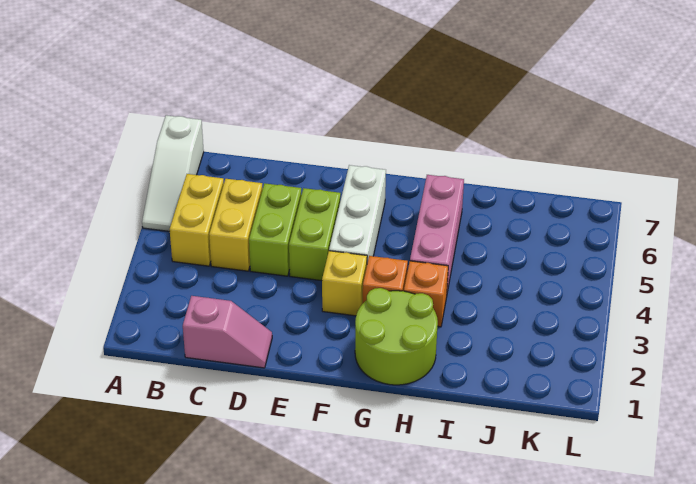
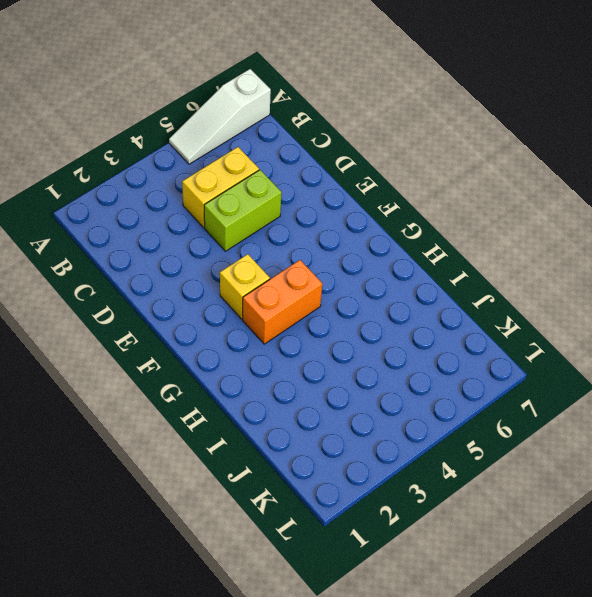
orange brick G3:G4 level 1 -> orange brick G3 level 1
none -> yellow brick B4:B5 level 1
none -> pink slope C1:D1 level 1 top C
none -> lime brick E4:E5 level 1

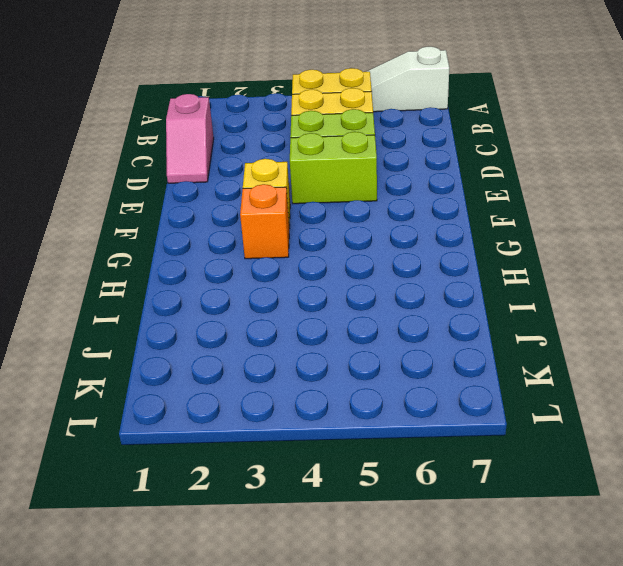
none -> white brick F4:F6 level 1
none -> lime round brick G1:H2 level 1
none -> orange brick H3 level 1

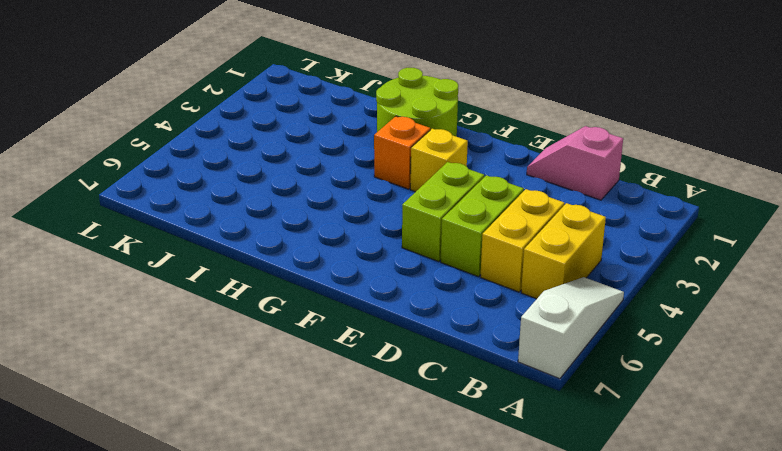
none -> white brick F4:F6 level 1
none -> orange brick H3 level 1
none -> pink brick H4:H6 level 1

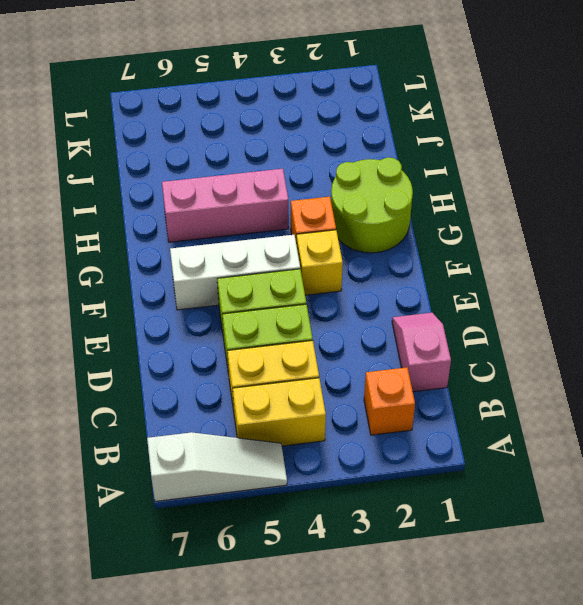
orange brick B2 level 1 -> orange brick H3 level 1

